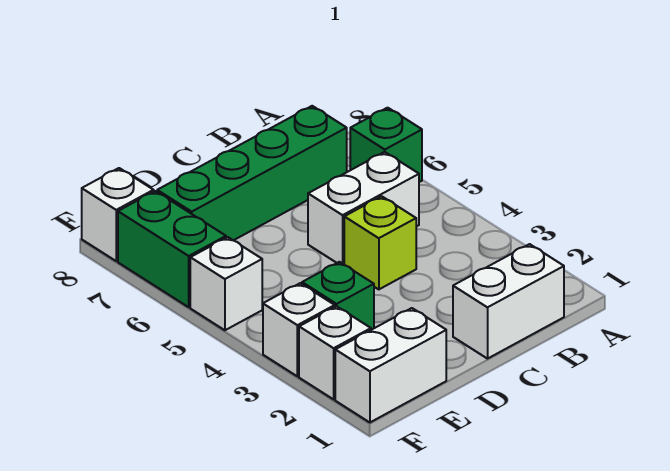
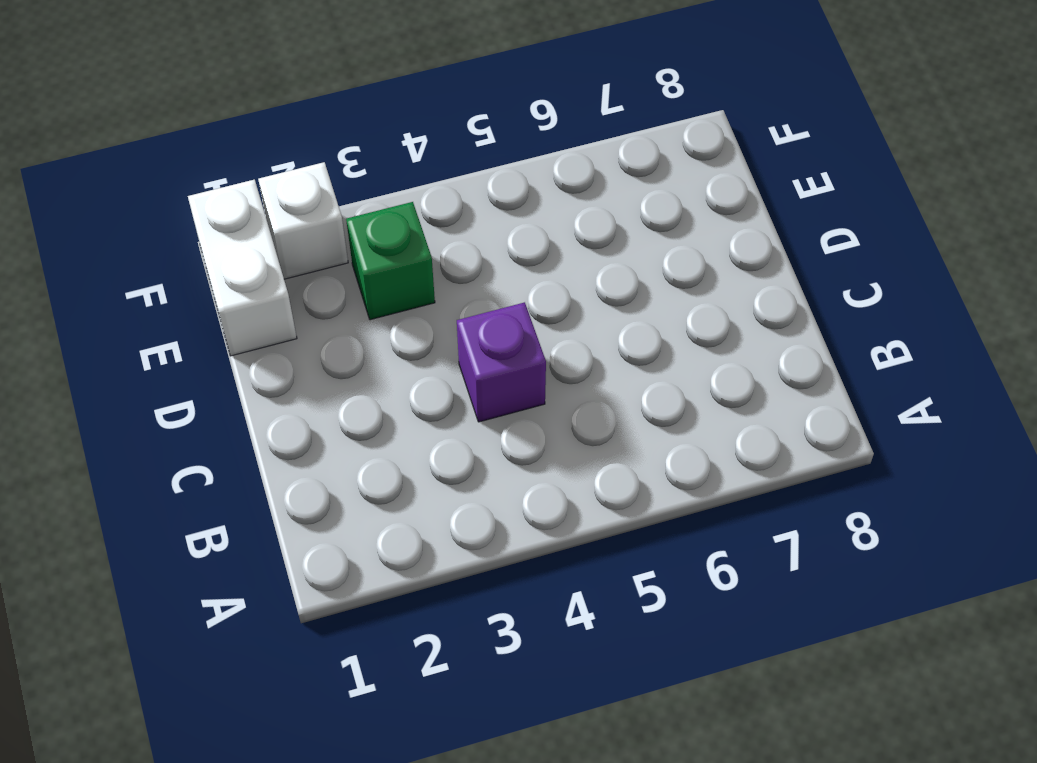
purple brick C4 level 1 -> lime brick C4 level 1
none -> green brick A6 level 1
none -> white brick B1:C1 level 1
none -> white brick B5:C5 level 1

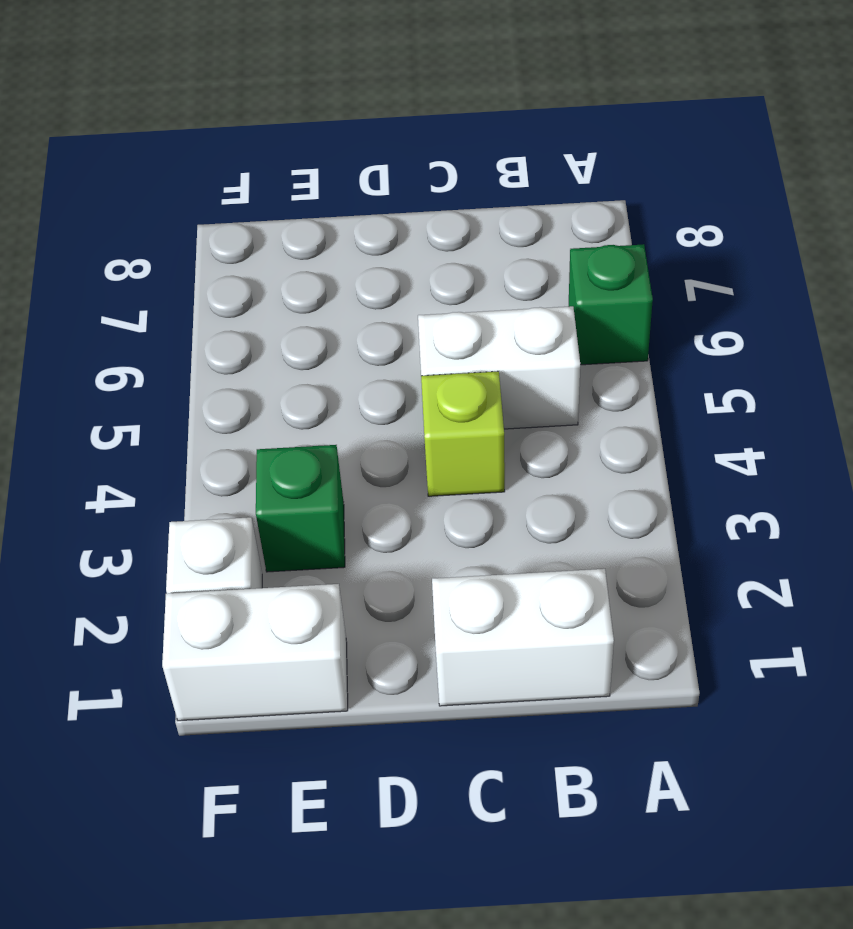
none -> green brick B7:E7 level 1
none -> white brick F3 level 1
none -> white brick F5 level 1

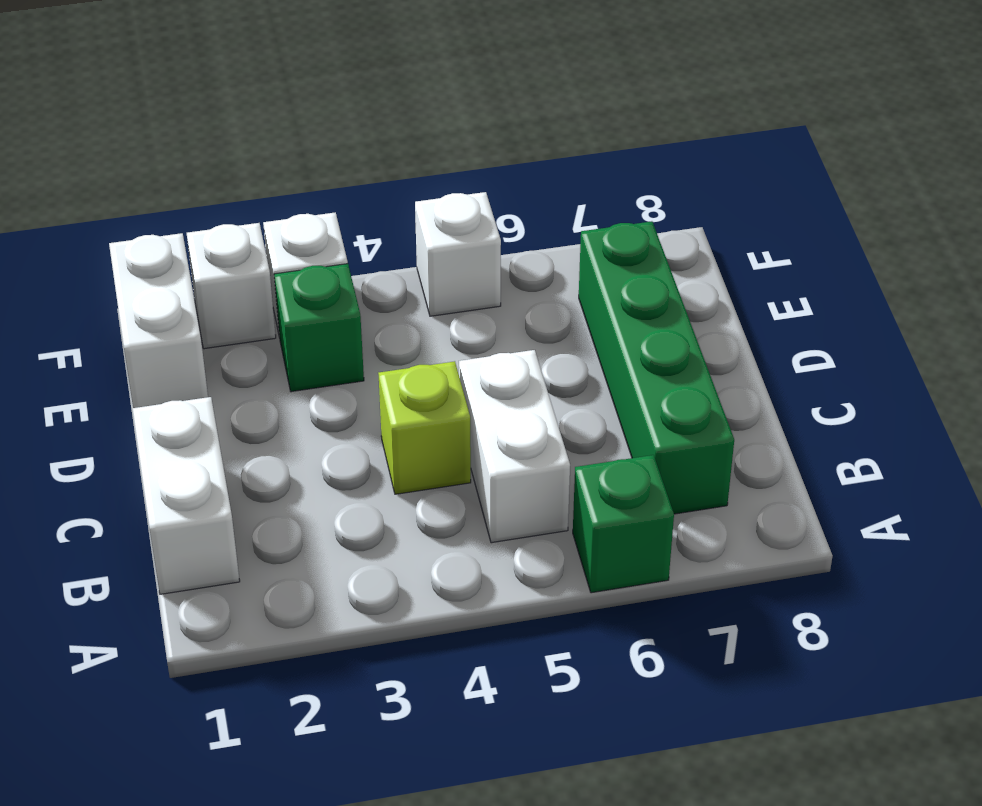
none -> green brick F6:F7 level 1
none -> white brick F8 level 1

